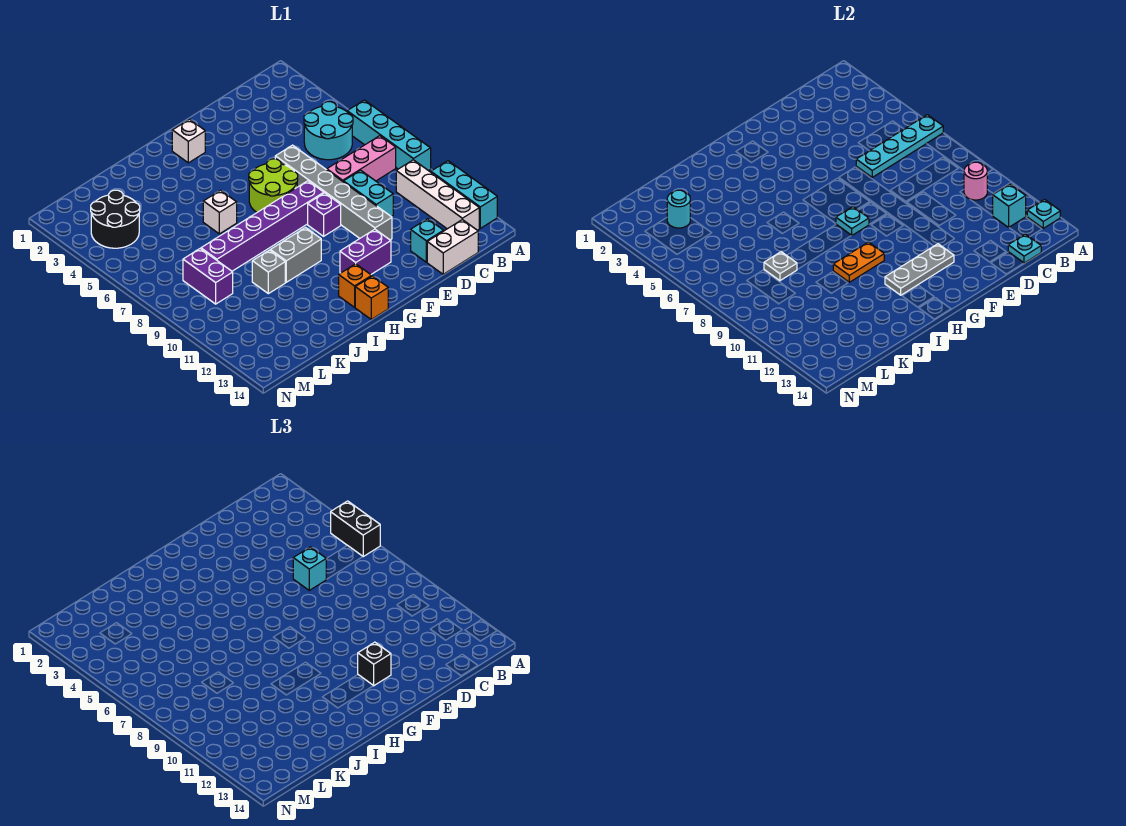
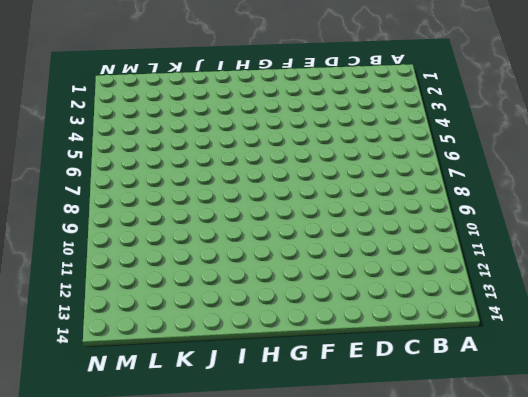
none -> cyan brick A6:A9 level 1
none -> cyan brick A11:A13 level 1
none -> cyan round brick B5:C6 level 1
none -> pink brick B8:D8 level 1

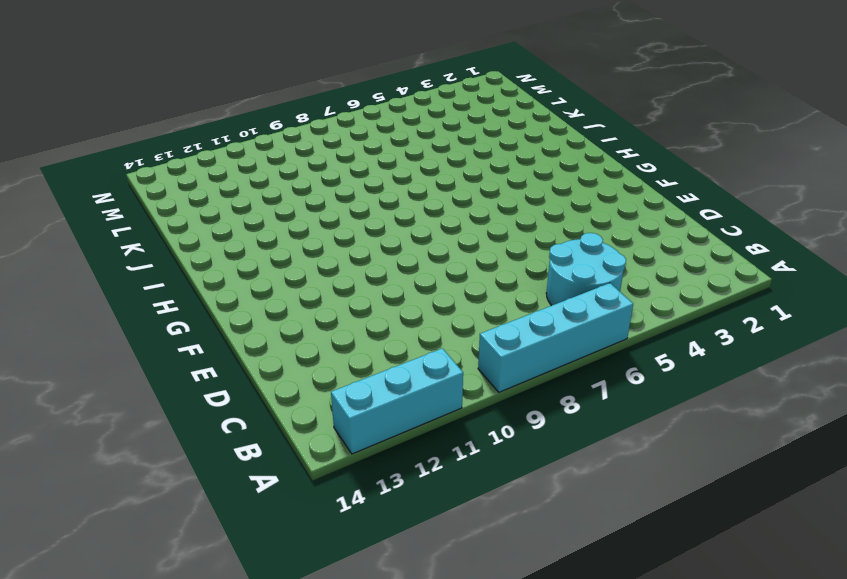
none -> pink brick B8:D8 level 1
none -> white brick B10:B13 level 1
none -> white brick C14:D14 level 1
none -> cyan brick D9:D10 level 1

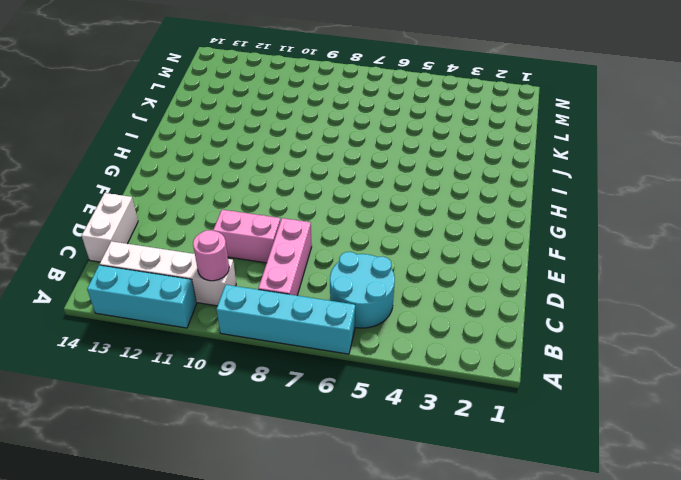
pink brick D9:D10 level 1 -> cyan brick D9:D10 level 1
none -> cyan brick D13 level 1
none -> grey brick E6:E11 level 1
none -> lime round brick F6:G7 level 1
none -> purple brick F8:K8 level 1

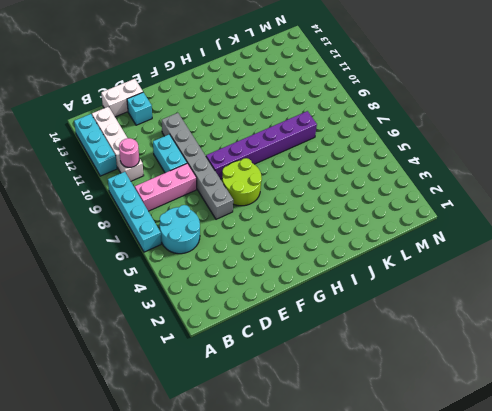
none -> purple brick F9 level 1
none -> purple brick F12:G12 level 1
none -> white brick G2 level 1
none -> grey brick H10:I10 level 1

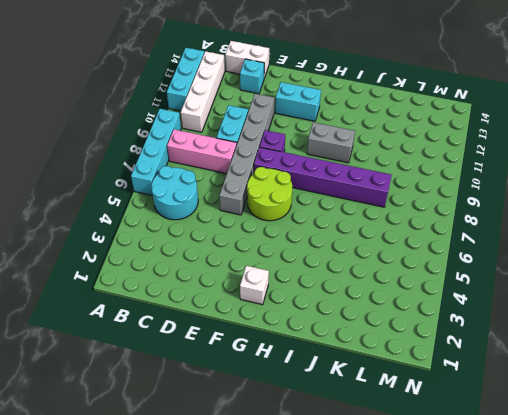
cyan brick F12:G12 level 1 -> purple brick F12:G12 level 1
none -> orange brick H13 level 1
none -> orange brick H14 level 1
none -> white brick I6 level 1
none -> grey brick J10 level 1

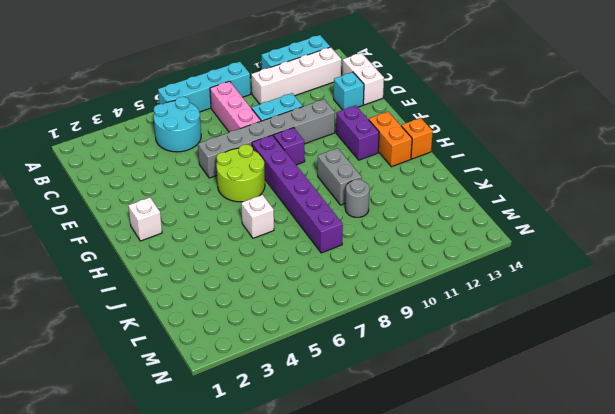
orange brick G13:H13 level 1 -> orange brick H13 level 1
grey round brick J10 level 1 -> grey brick J10 level 1
none -> black round brick L3:M4 level 1
none -> purple brick L8:L9 level 1
none -> cyan plate A6:D6 level 2
none -> cyan plate A13 level 2

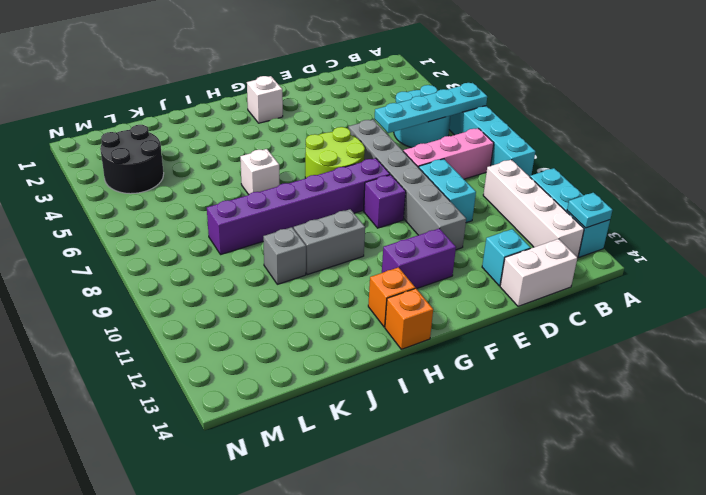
none -> purple brick L8:L9 level 1
none -> pink round brick B10 level 2
none -> cyan brick B12 level 2
none -> cyan plate C14 level 2

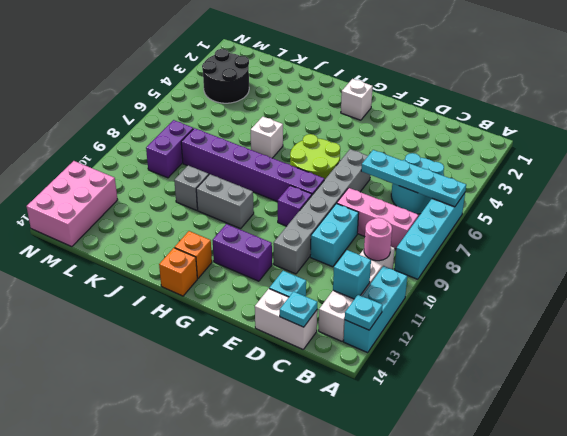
pink brick M12:N14 level 1 -> none
none -> grey plate F12:H12 level 2
none -> cyan plate G8 level 2
none -> orange plate H10:I10 level 2
none -> grey plate K8 level 2

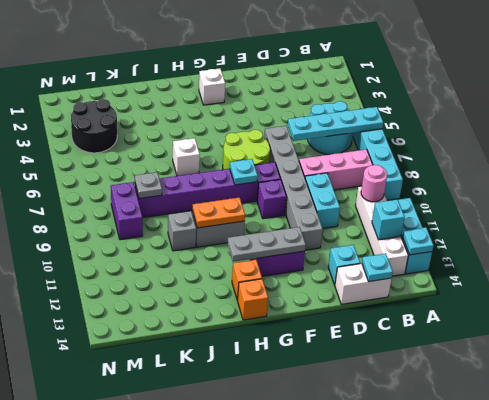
none -> cyan round brick L3 level 2
none -> black brick A5:A6 level 3
none -> cyan brick D6 level 3
none -> black brick F12 level 3

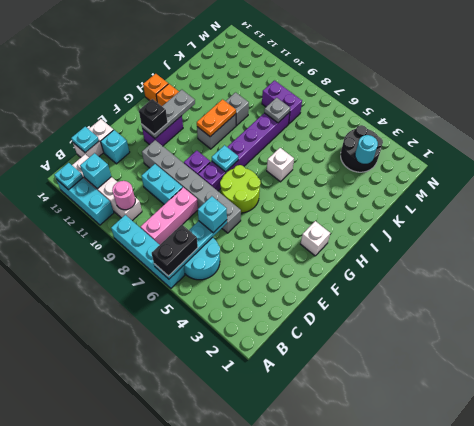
black brick A6:B6 level 3 -> black brick A5:A6 level 3

